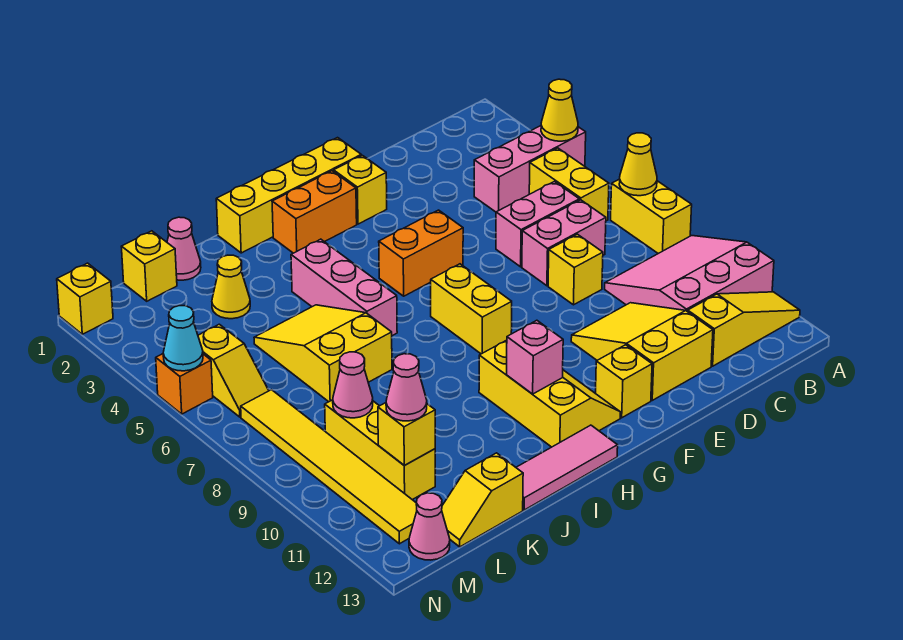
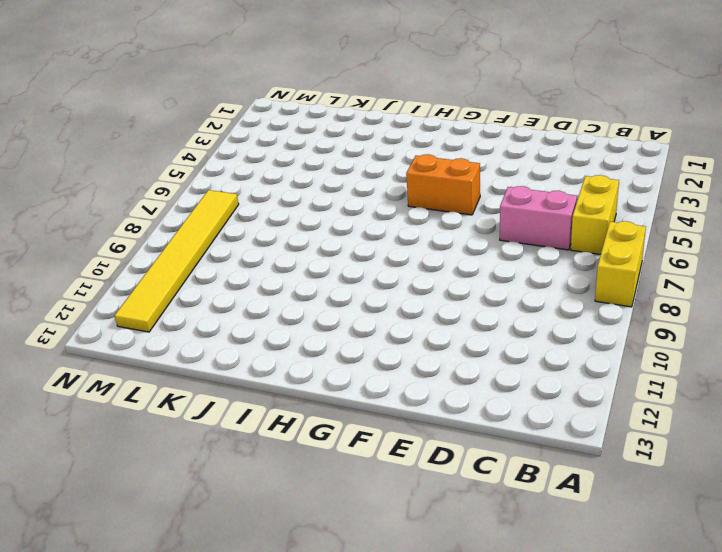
none -> pink brick A4:C4 level 1
none -> pink slope A9:C11 level 1 top 11
none -> yellow slope A12:C12 level 1 top C
none -> pink brick C7:D7 level 1

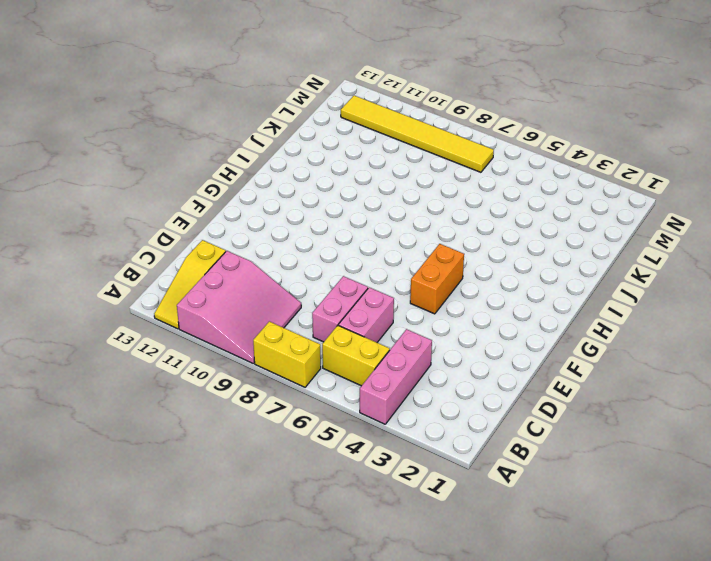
none -> yellow brick D8 level 1
none -> yellow slope D10:E12 level 1 top 12
none -> yellow brick F1:I1 level 1
none -> yellow brick F2 level 1

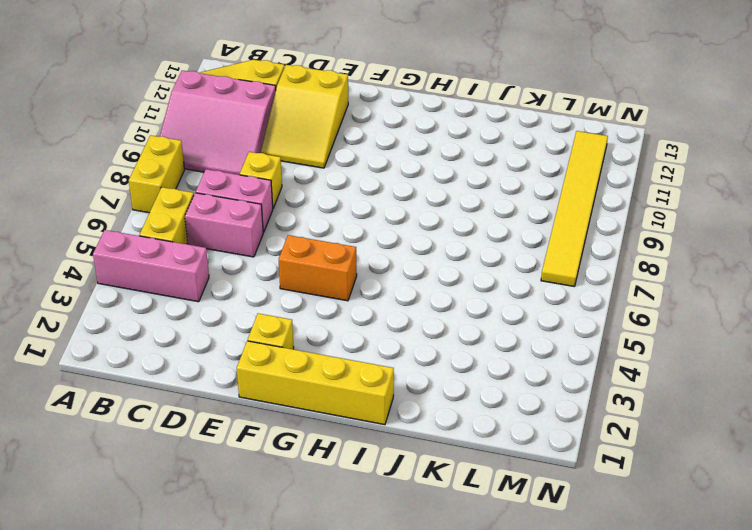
none -> yellow brick F12 level 1
none -> orange brick G2:H2 level 1
none -> yellow brick G7:G8 level 1
none -> yellow slope G10:H12 level 1 top H

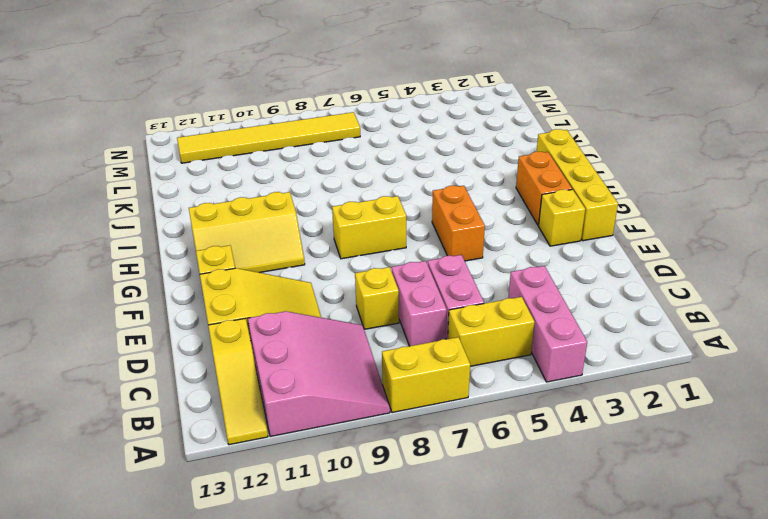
none -> pink tile H13:J13 level 1
none -> pink brick I4:I6 level 1
none -> yellow slope J5:K7 level 1 top 7
none -> pink cone K1 level 1

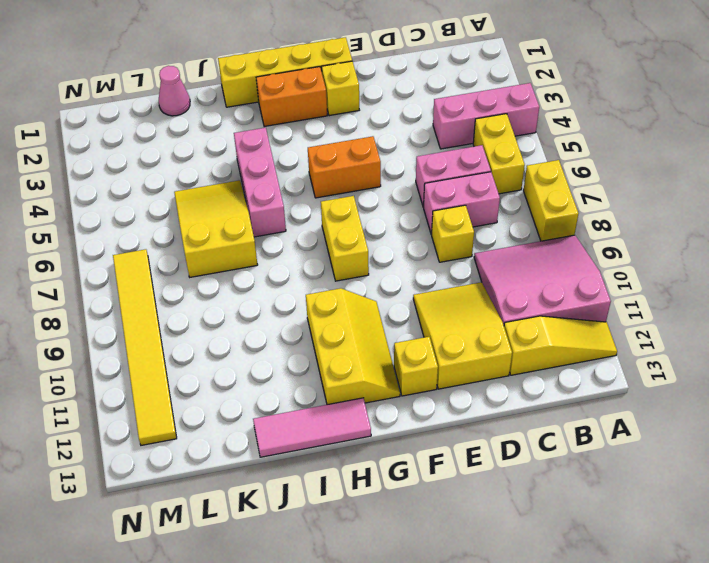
none -> yellow cone K3 level 1
none -> yellow slope K13:L13 level 1 top K
none -> yellow brick L1 level 1
none -> yellow brick L9:L11 level 1

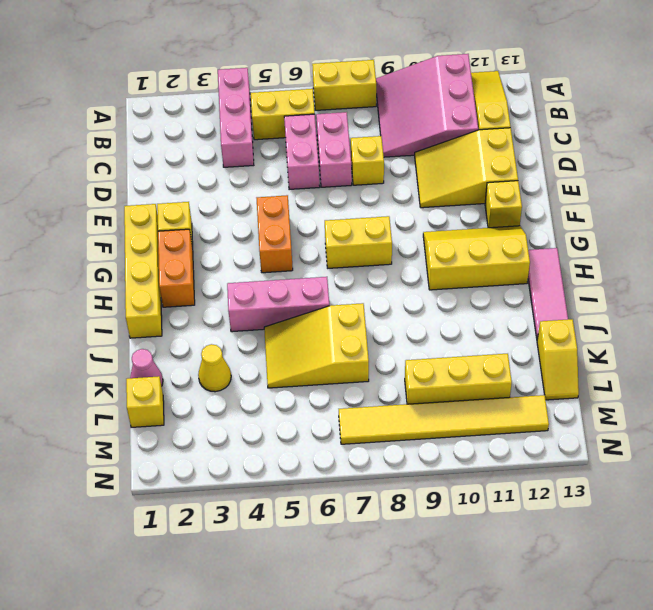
none -> yellow slope M5:M6 level 1 top 5
none -> pink cone M13 level 1
none -> yellow brick N1 level 1
none -> orange brick N5 level 1

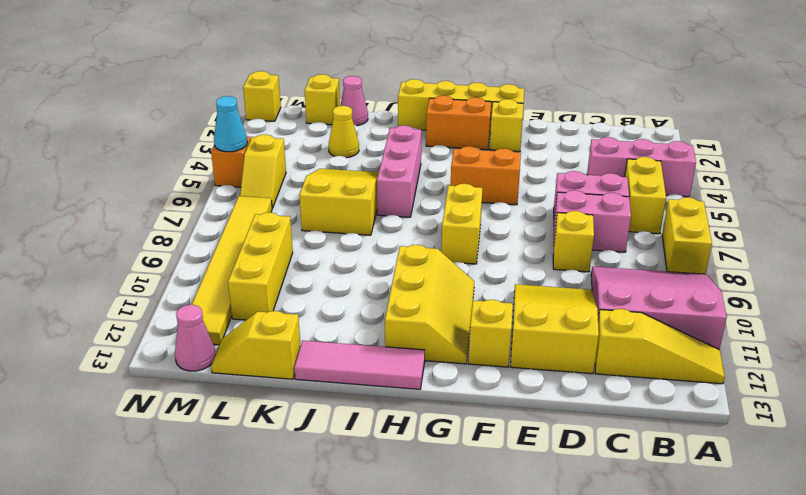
none -> yellow cone A4 level 2
none -> yellow cone A7 level 2
none -> pink brick H11 level 2
none -> pink cone L9 level 2

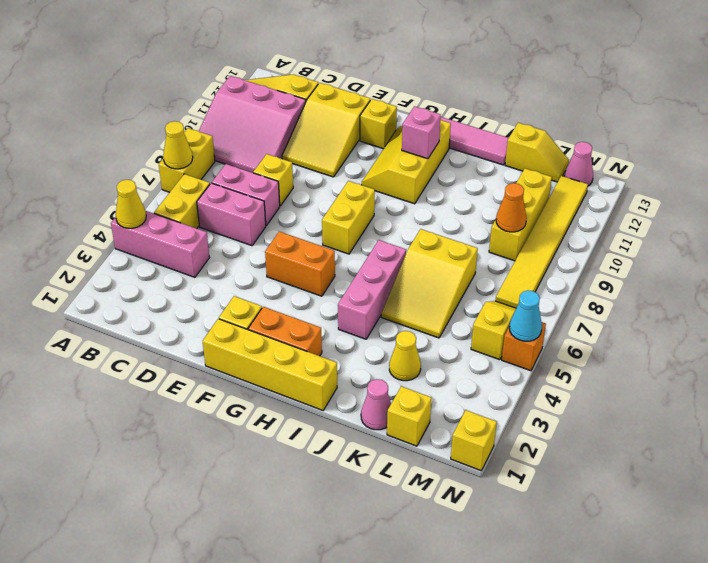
orange cone L9 level 2 -> pink cone L9 level 2
none -> yellow brick L11 level 2
none -> pink cone L11 level 3

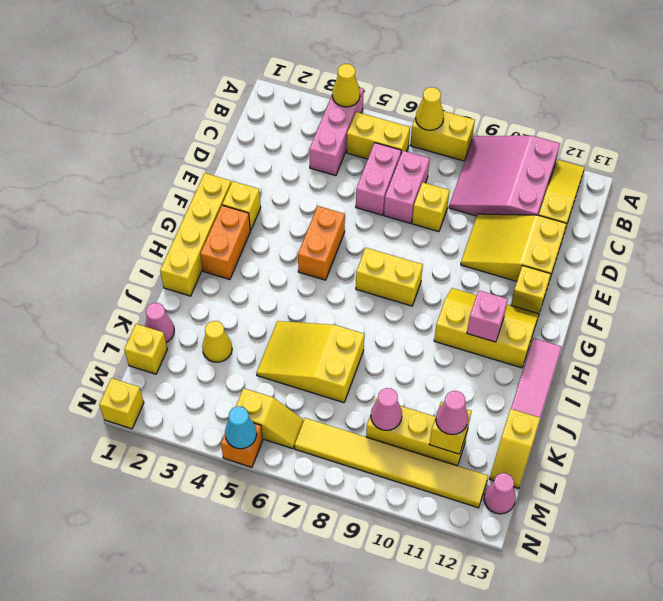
none -> pink brick I4:I6 level 1

